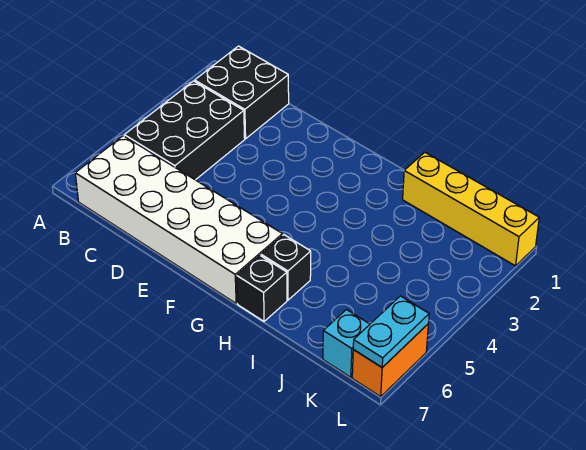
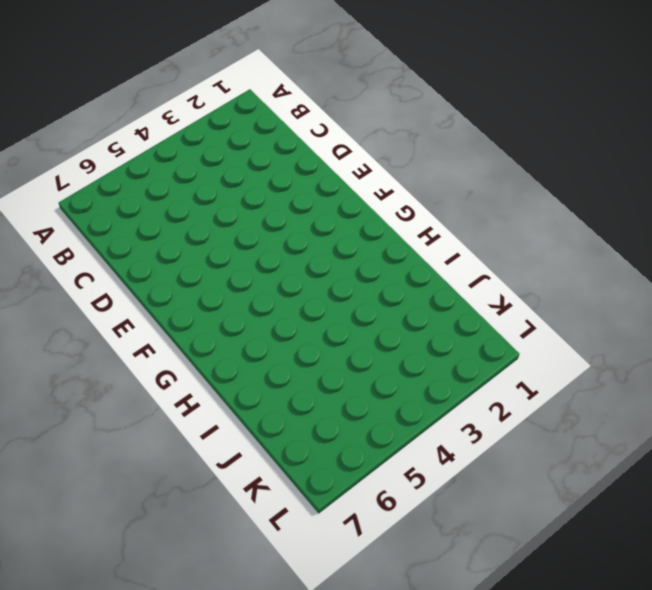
none -> black brick B1:C2 level 1
none -> black brick B3:C5 level 1

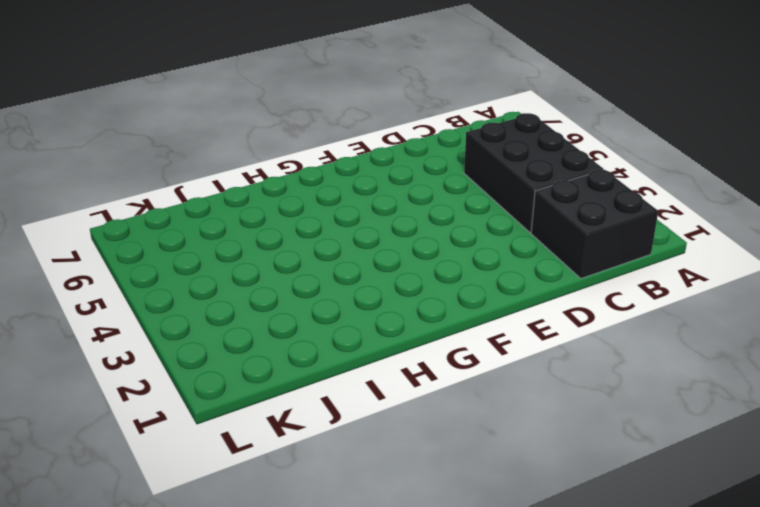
none -> white brick B6:G7 level 1
none -> black brick H6 level 1

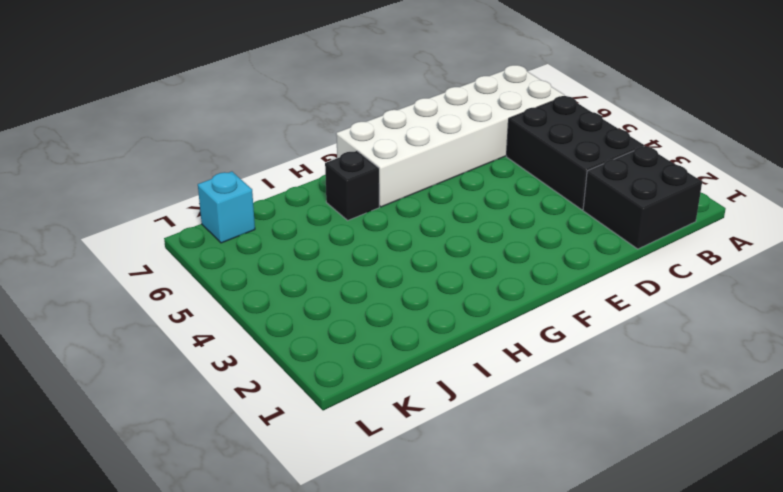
none -> black brick H7 level 1
none -> yellow brick I1:L1 level 1

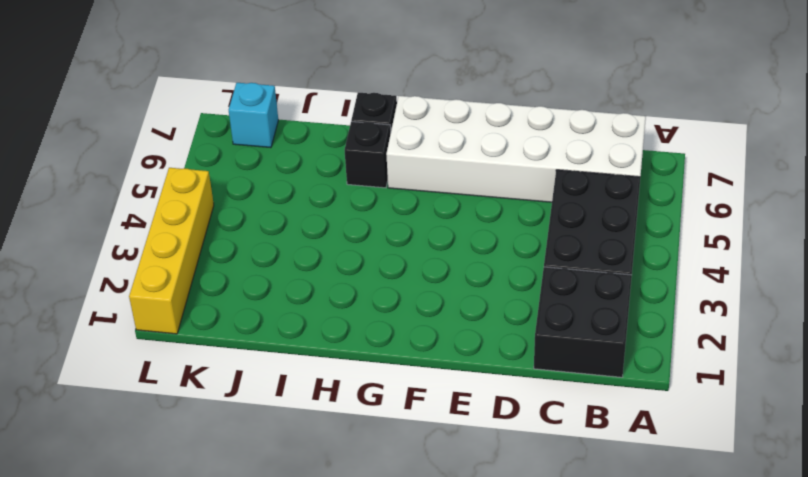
yellow brick L1:L4 level 1 -> yellow brick I1:L1 level 1
none -> orange brick L6:L7 level 1
none -> cyan plate L6:L7 level 2

